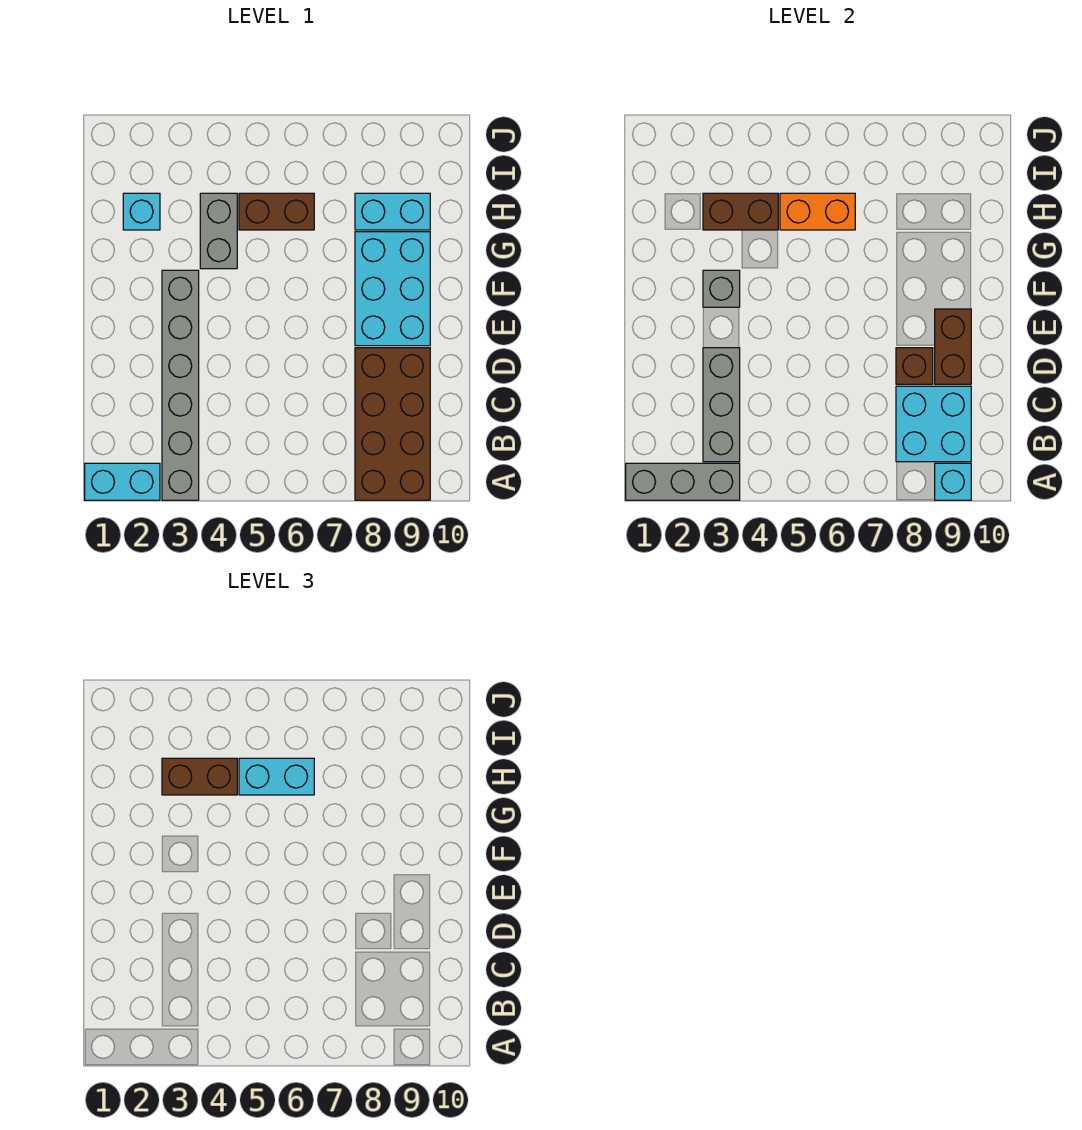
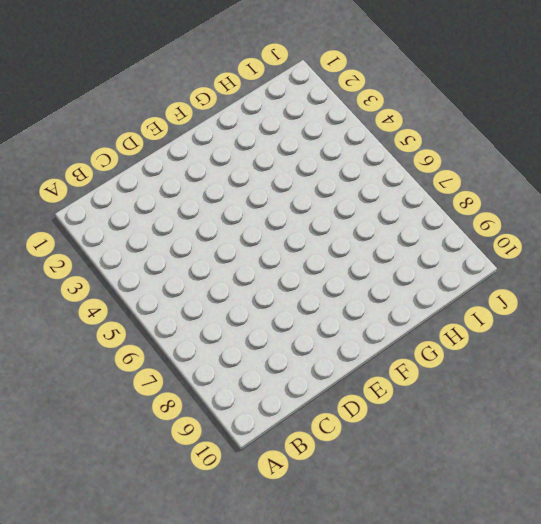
none -> cyan brick A1:A2 level 1
none -> grey brick A3:F3 level 1
none -> brown brick A8:D9 level 1

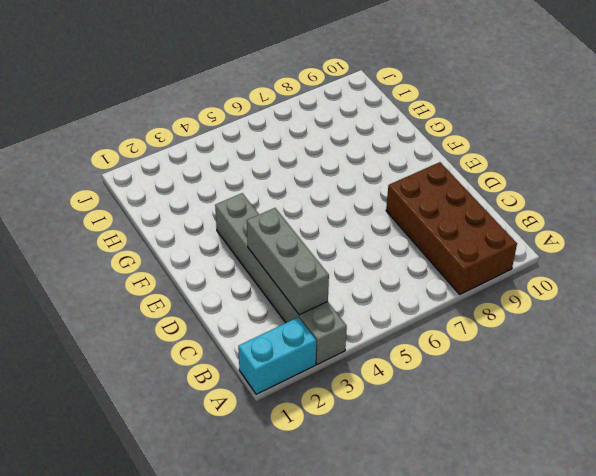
none -> cyan brick E8:G9 level 1
none -> grey brick G4:H4 level 1
none -> cyan brick H2 level 1

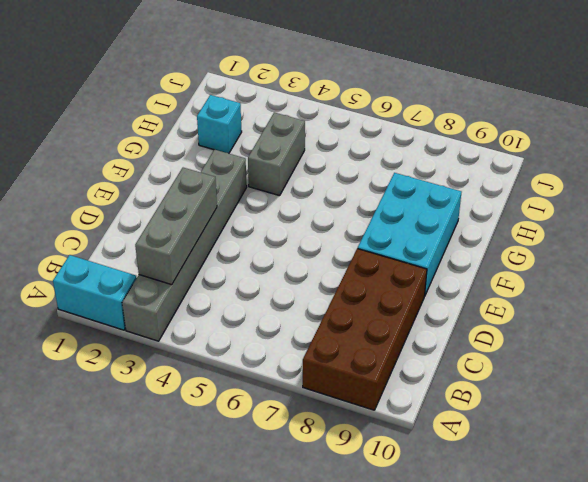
none -> brown brick H5:H6 level 1
none -> cyan brick H8:H9 level 1
none -> grey brick A1:A3 level 2

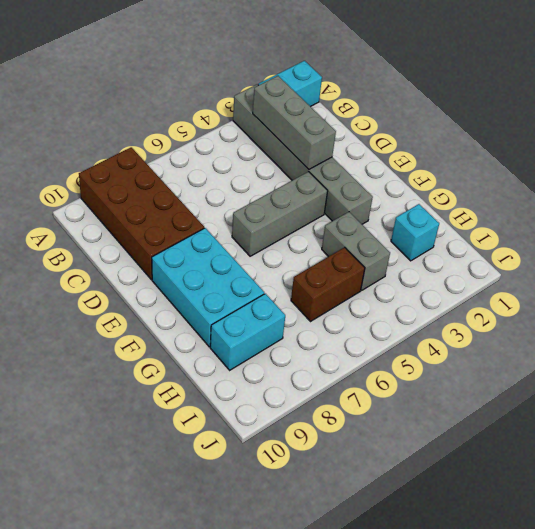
grey brick E4:E6 level 1 -> grey brick A1:A3 level 2
none -> cyan brick A9 level 2
none -> cyan brick B8:C9 level 2
none -> brown brick D8 level 2

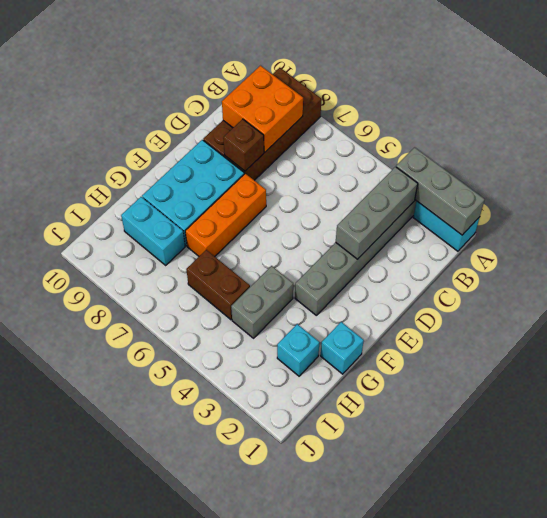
orange brick B8:C9 level 2 -> cyan brick B8:C9 level 2
orange brick E7:G7 level 1 -> none
cyan brick G1 level 1 -> cyan brick A9 level 2
none -> brown brick D9:E9 level 2
none -> grey brick F3 level 2
none -> brown brick H3:H4 level 2

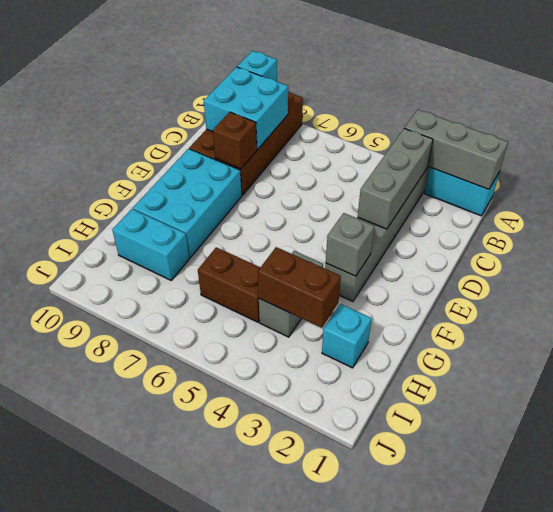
none -> brown brick D9:E9 level 2
none -> orange brick H5:H6 level 2
none -> brown brick H3:H4 level 3

